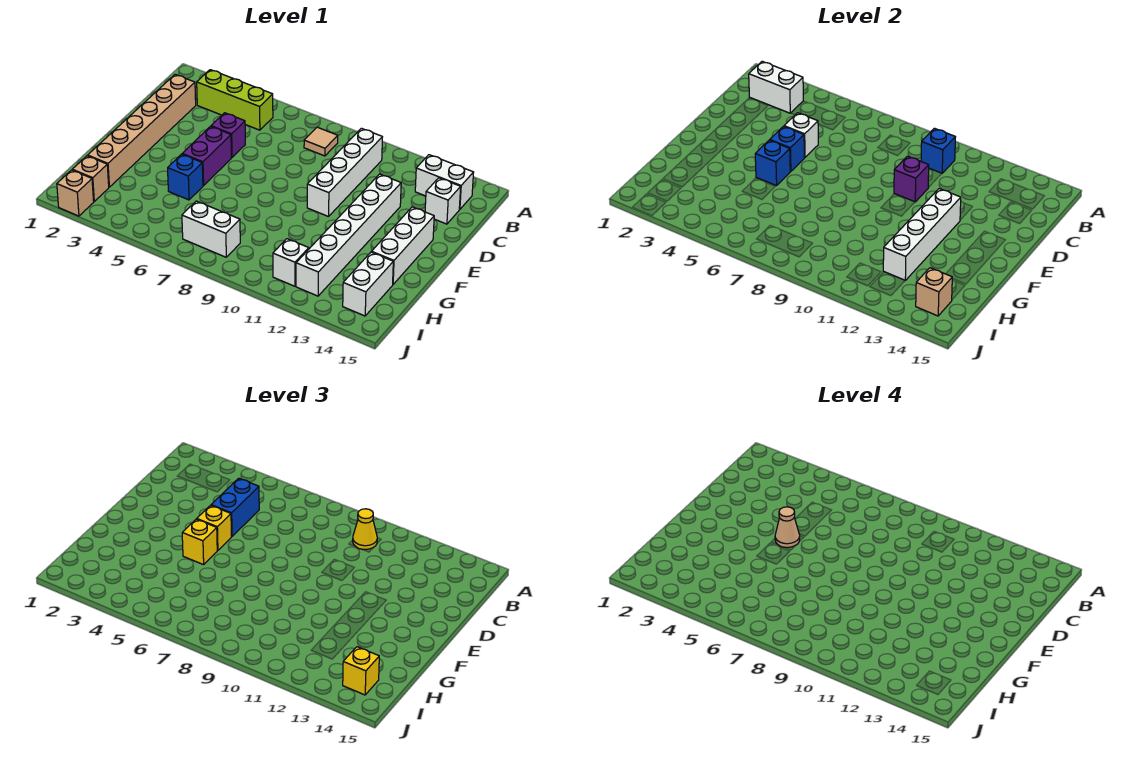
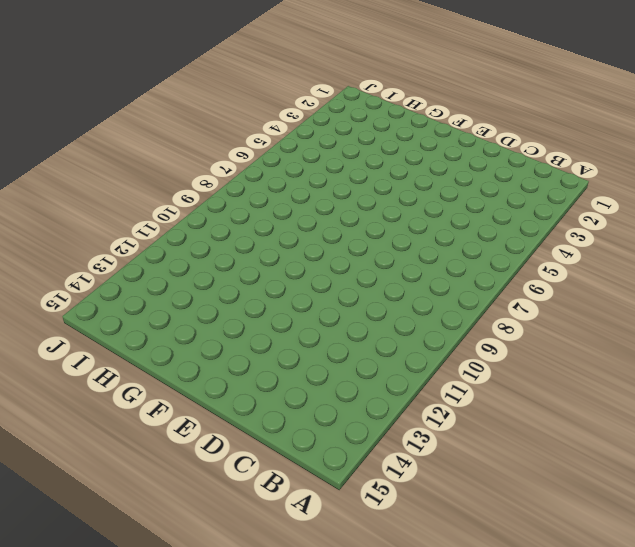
none -> lime brick B3:B5 level 1
none -> tan tile B8 level 1
none -> white brick B10:E10 level 1
none -> white brick B13:B14 level 1

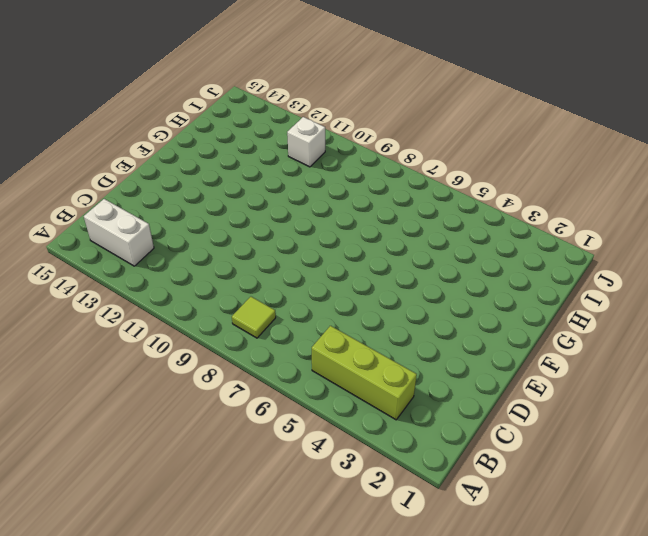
lime tile B8 level 1 -> tan tile B8 level 1
none -> white brick B10:E10 level 1
none -> tan brick C2:H2 level 1
none -> white brick C14 level 1
none -> purple brick D5 level 1

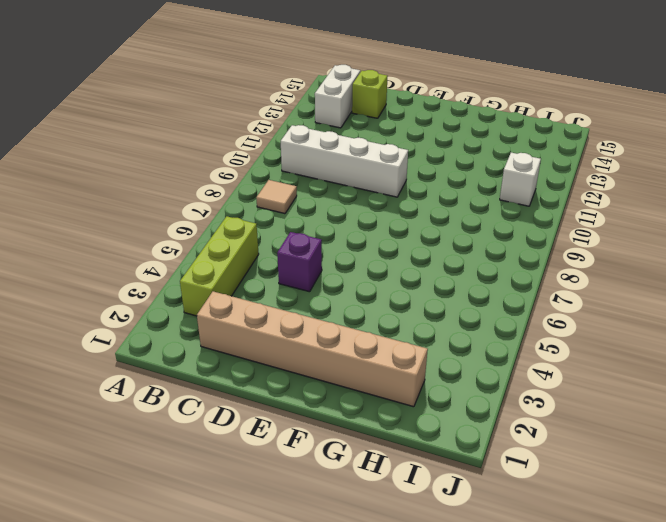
lime brick C14 level 1 -> white brick C14 level 1
none -> white brick D12:I12 level 1
none -> purple brick E5:F5 level 1
none -> white brick E14:G14 level 1
none -> blue brick G5 level 1

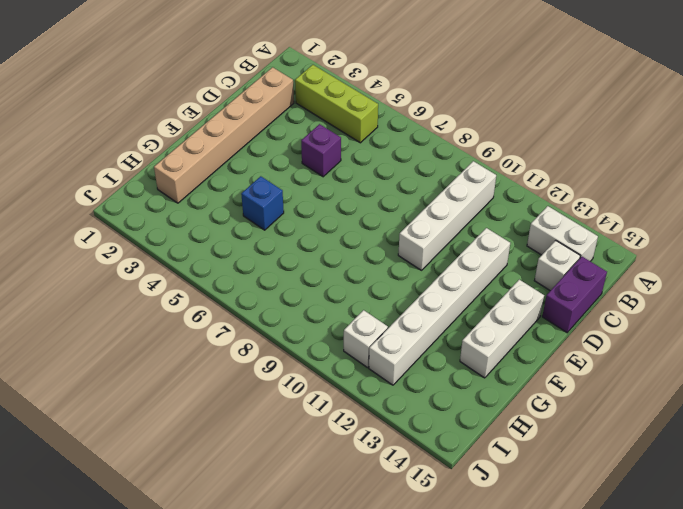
purple brick C15:D15 level 1 -> purple brick E5:F5 level 1
none -> tan tile B8 level 1
none -> white brick H14:I14 level 1
none -> tan brick I2 level 1
none -> white brick I7:I8 level 1

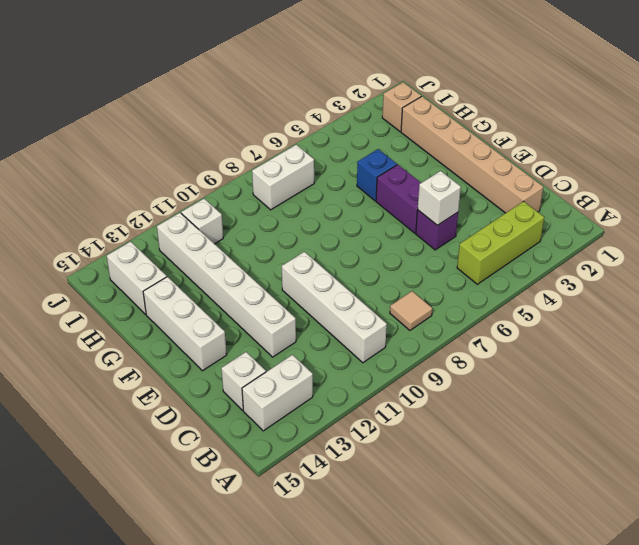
none -> tan brick J2 level 1
none -> white brick B2:B3 level 2
none -> blue brick B10 level 2
none -> purple brick D10 level 2

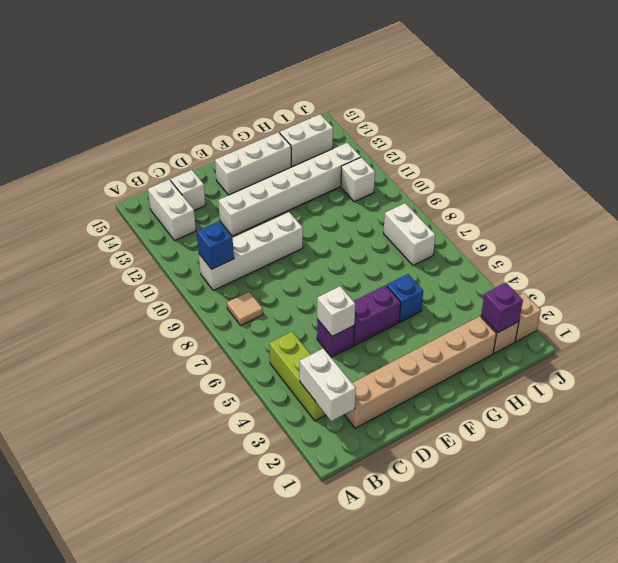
purple brick I2 level 2 -> purple brick D10 level 2
none -> blue brick E5 level 2
none -> white brick E12:H12 level 2
none -> blue brick F5 level 2
none -> tan brick I14 level 2

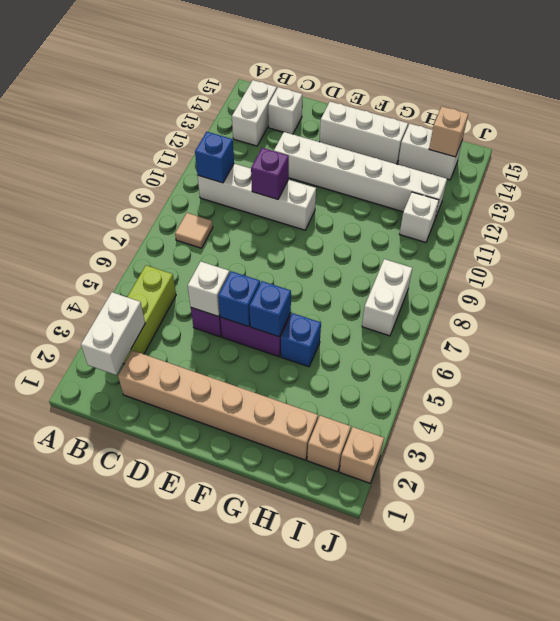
none -> white brick E12:H12 level 2
none -> yellow cone B10 level 3
none -> blue brick C5:D5 level 3
none -> yellow brick E5 level 3

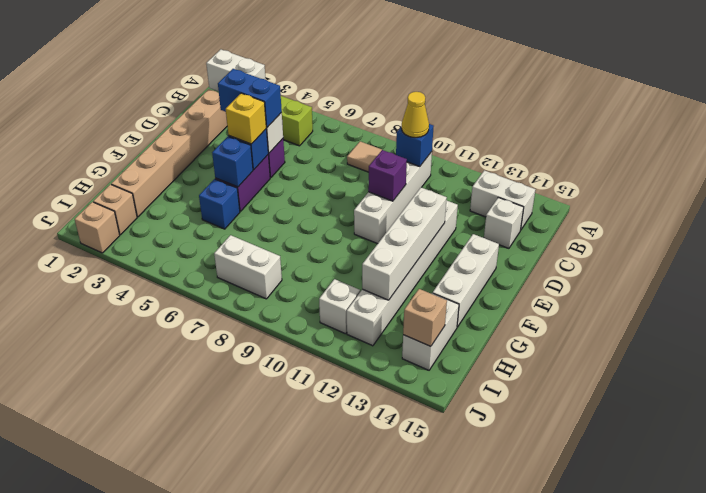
blue brick D4:D5 level 3 -> blue brick C5:D5 level 3
none -> yellow brick F5 level 3
none -> yellow brick I14 level 3
none -> tan cone E5 level 4

